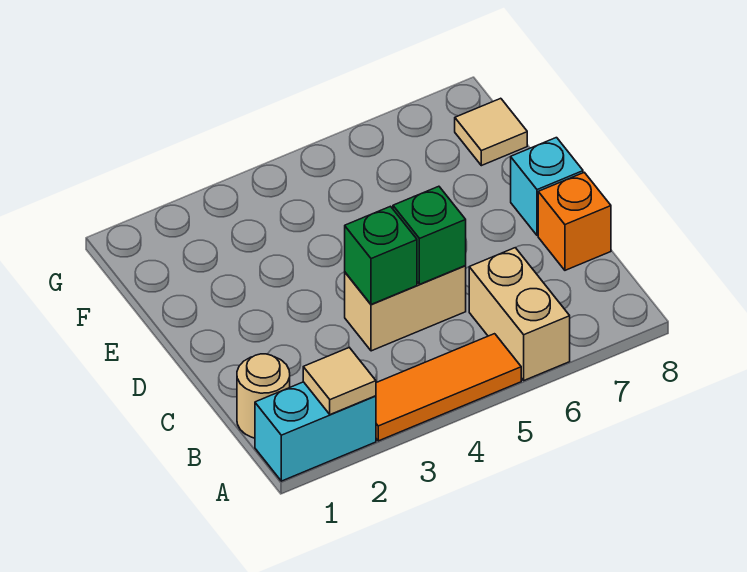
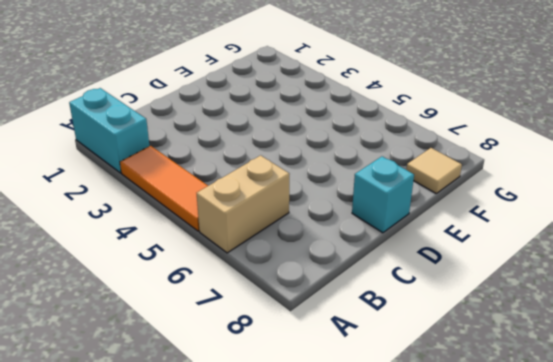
none -> tan round brick B1 level 1
none -> tan brick C4:C5 level 1

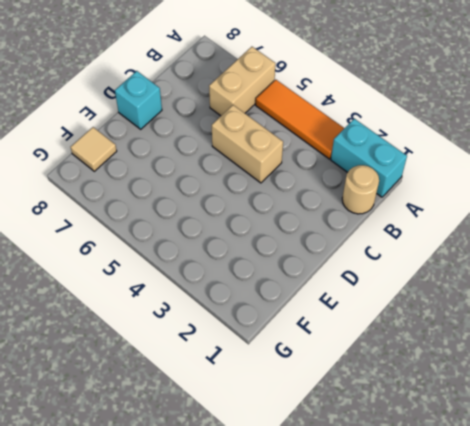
none -> orange brick C8 level 1
none -> tan tile A2 level 2

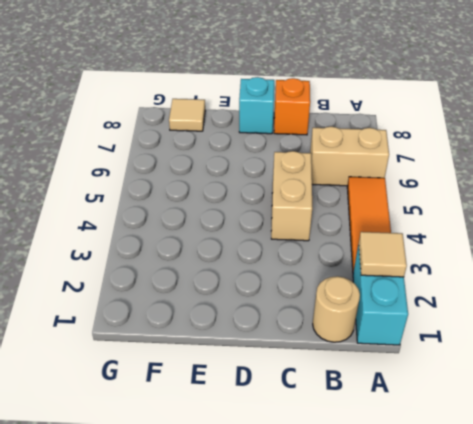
none -> green brick C4 level 2
none -> green brick C5 level 2

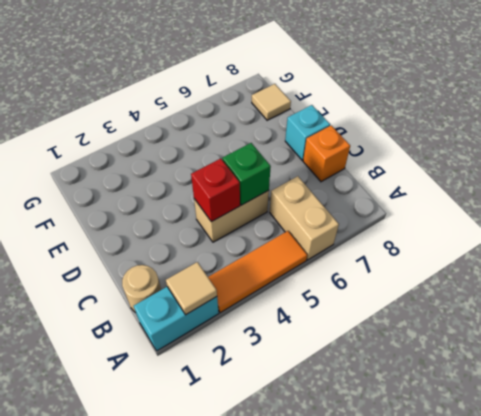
red brick C4 level 2 -> green brick C4 level 2

